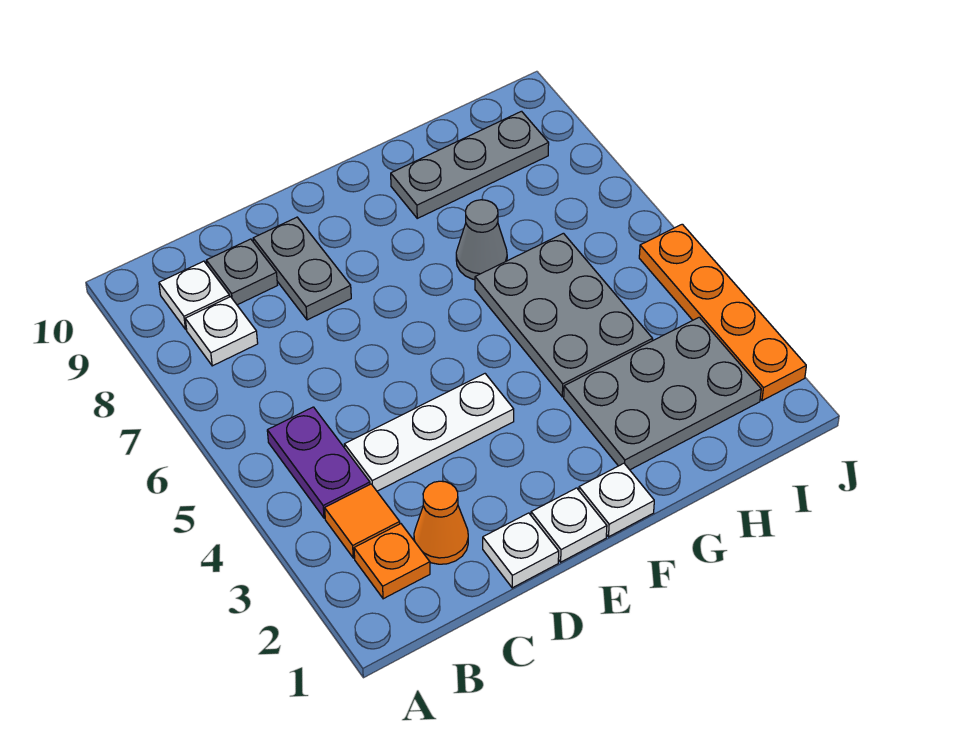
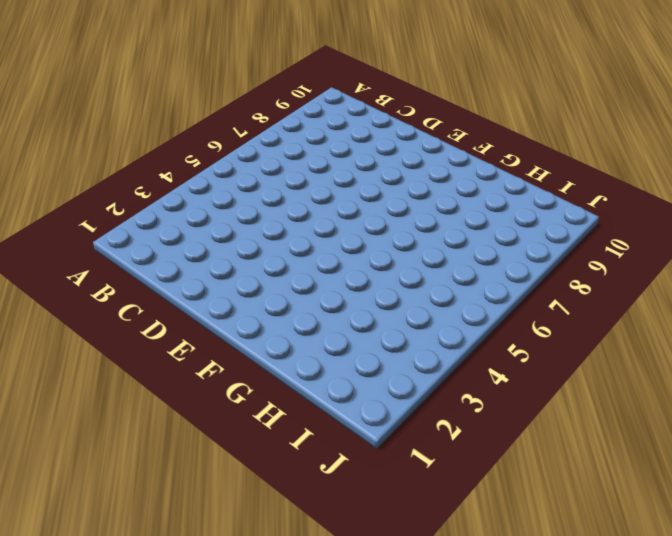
none -> orange plate B2 level 1
none -> orange tile B3 level 1
none -> purple plate B4:B5 level 1

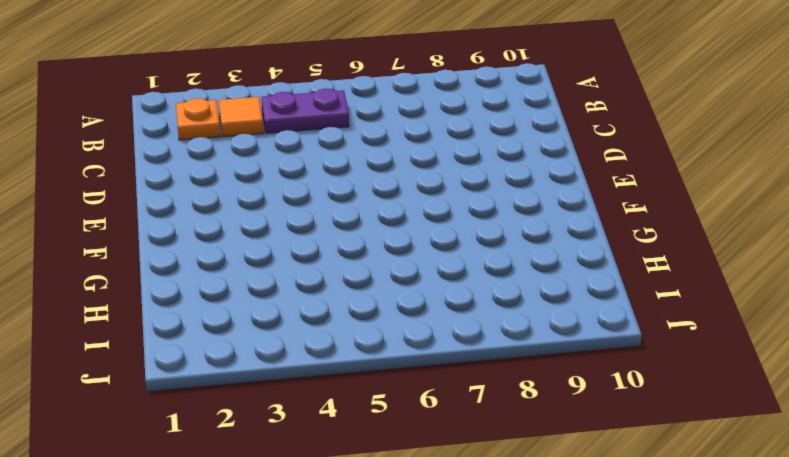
none -> white plate B8 level 1
none -> white plate B9 level 1
none -> orange cone C2 level 1

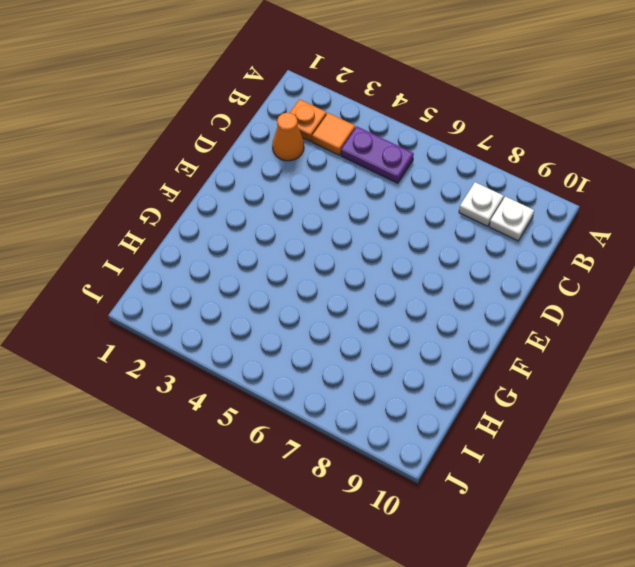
none -> white plate C4:E4 level 1
none -> grey plate C9 level 1
none -> white plate D1 level 1

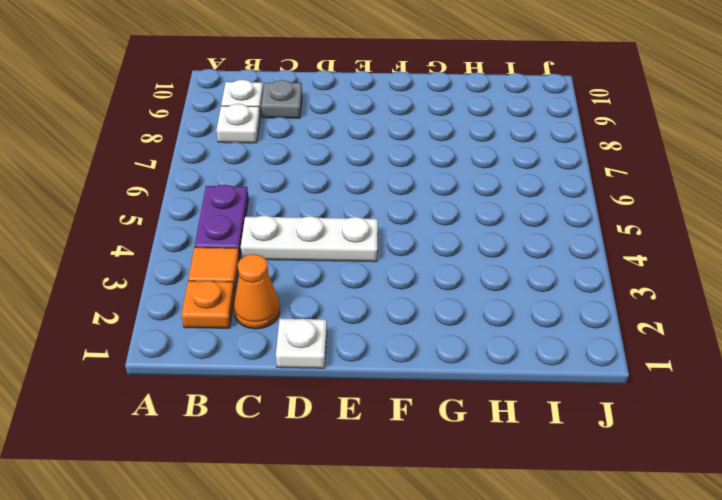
none -> grey plate D8:D9 level 1
none -> white plate E1 level 1
none -> white plate F1 level 1

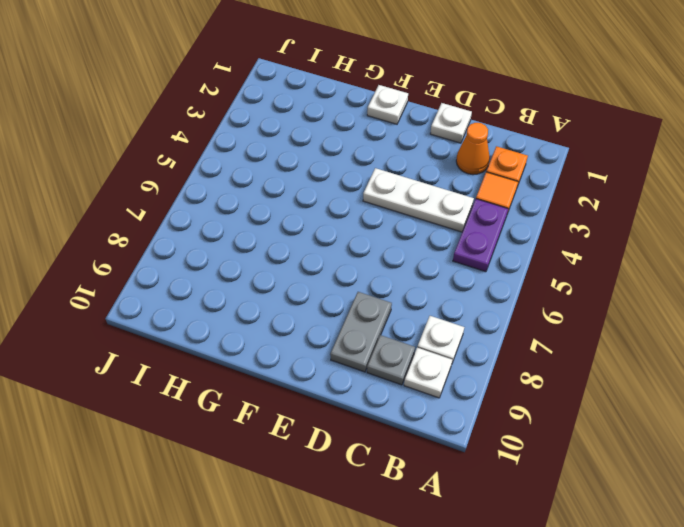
none -> white plate E1 level 1
none -> grey plate G2:I3 level 1
none -> grey plate G4:H6 level 1

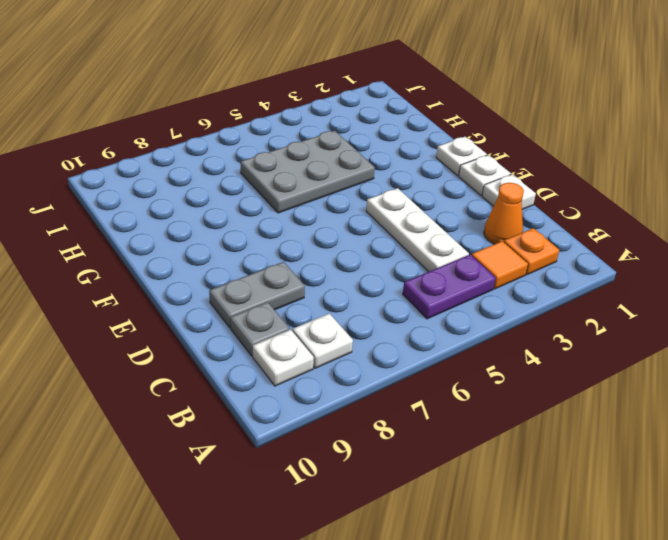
none -> grey plate G2:I3 level 1
none -> grey cone G7 level 1
none -> grey plate G9:I9 level 1

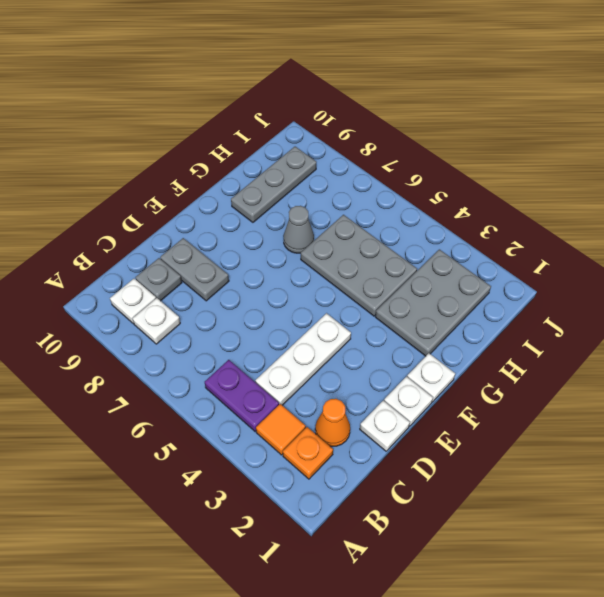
none -> orange plate J2:J5 level 1

